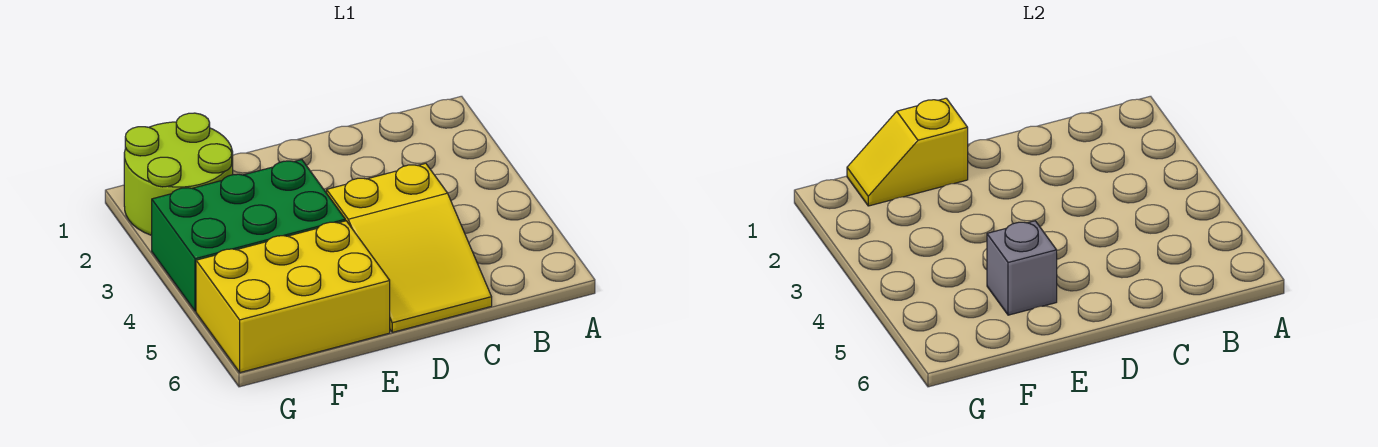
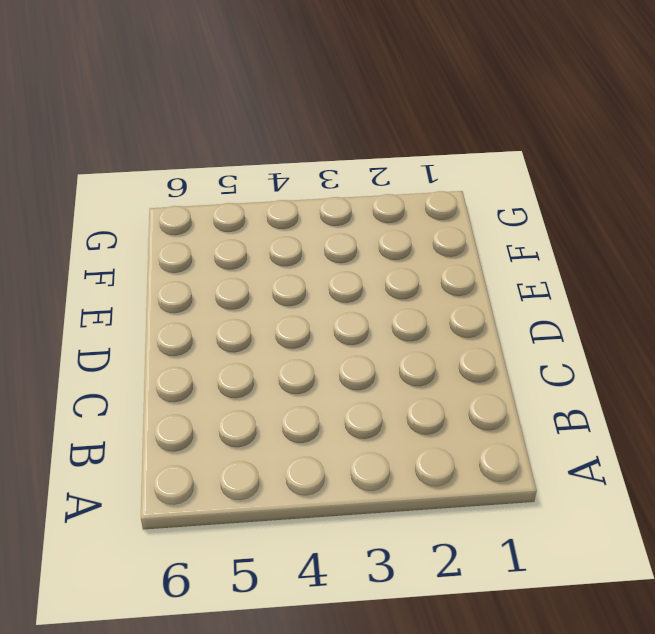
none -> yellow slope C4:D6 level 1 top 4
none -> green brick E3:G4 level 1

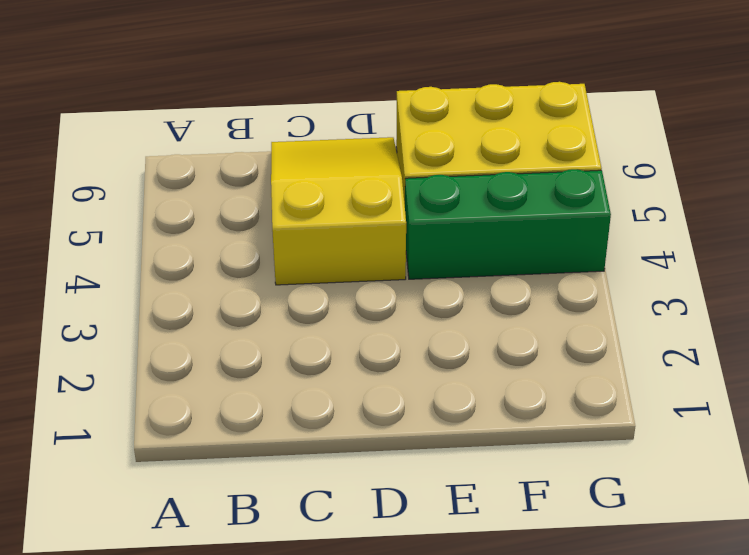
green brick E4:G4 level 1 -> green brick E3:G4 level 1
none -> lime round brick F1:G2 level 1
none -> yellow slope E1:F1 level 2 top E

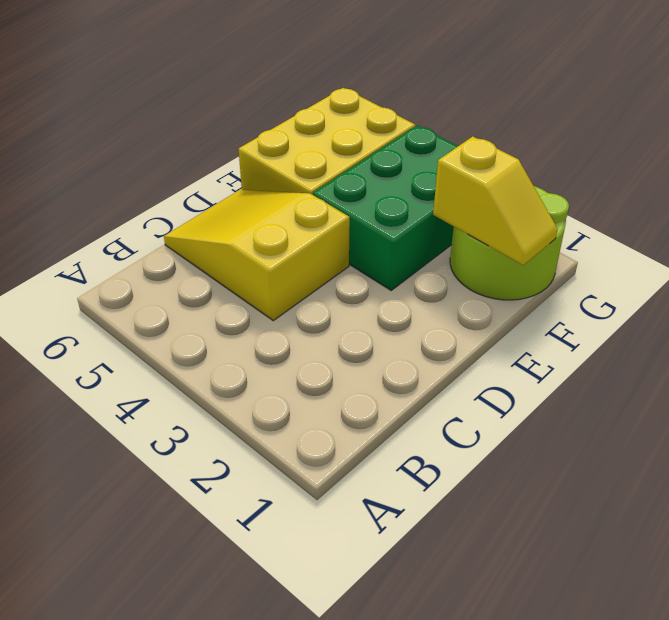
yellow slope F1:F2 level 2 top 2 -> yellow slope E1:F1 level 2 top E
none -> grey brick E5 level 2

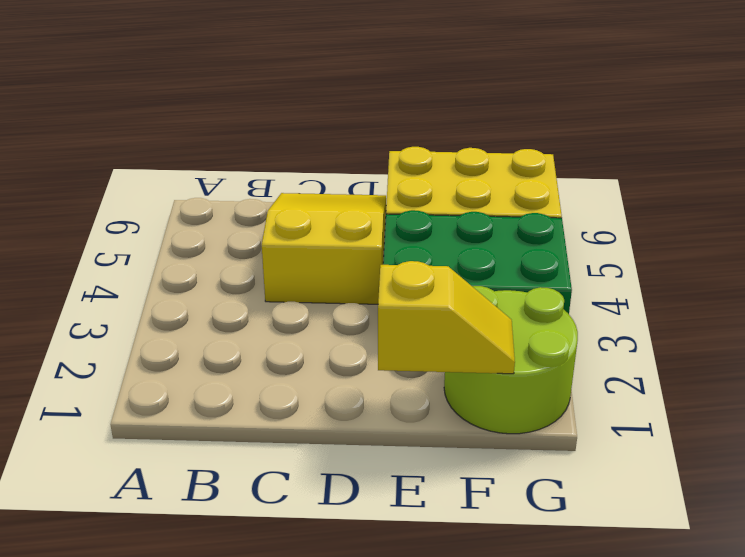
none -> grey brick E5 level 2

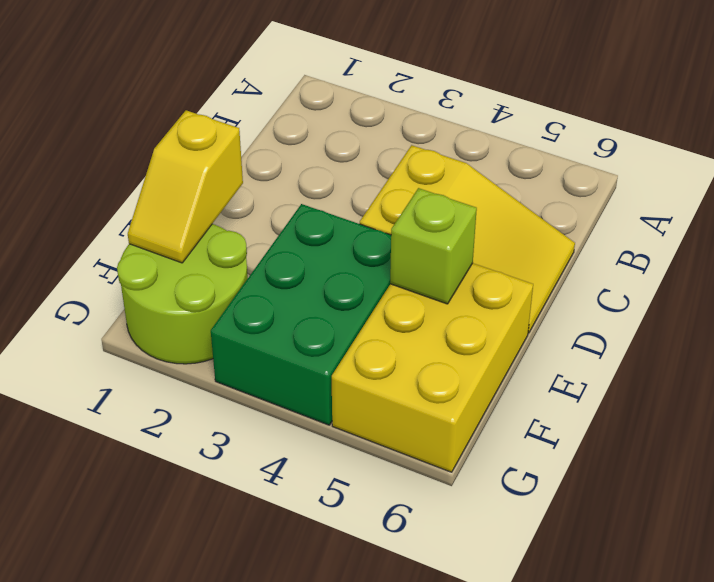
lime brick E5 level 2 -> grey brick E5 level 2

